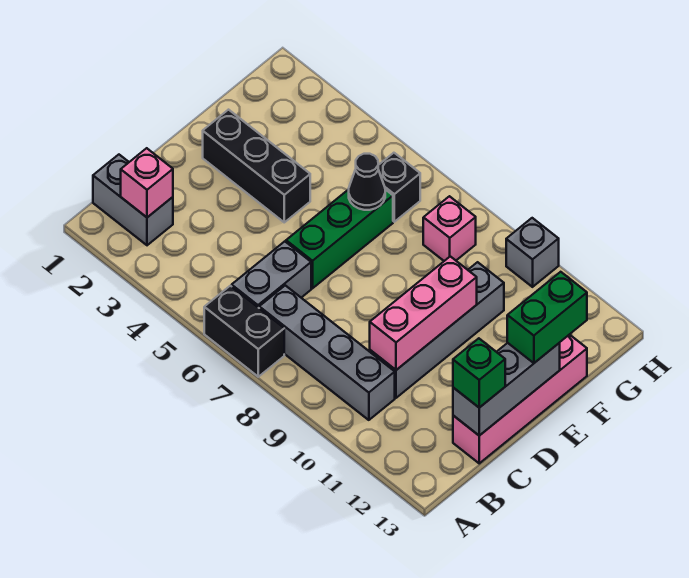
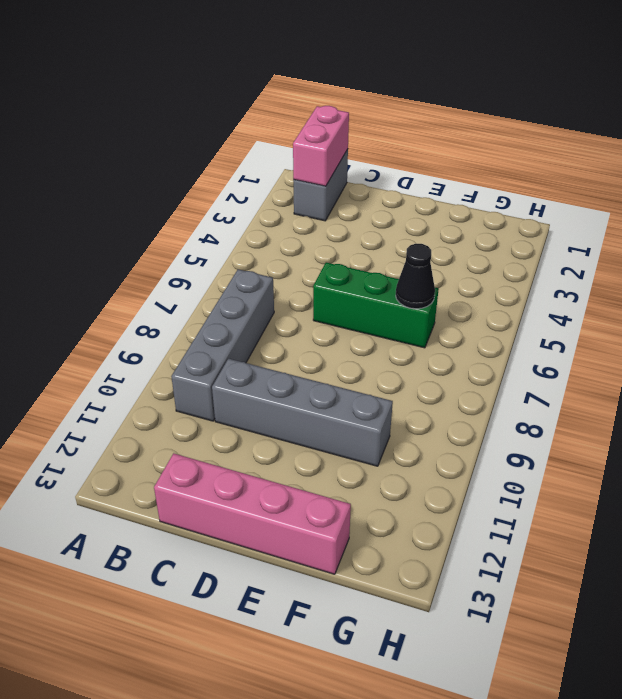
pink brick B1:B2 level 2 -> pink brick B2 level 2
none -> black brick A6:A7 level 1
none -> grey brick B6:C6 level 1
none -> black brick E2:E4 level 1

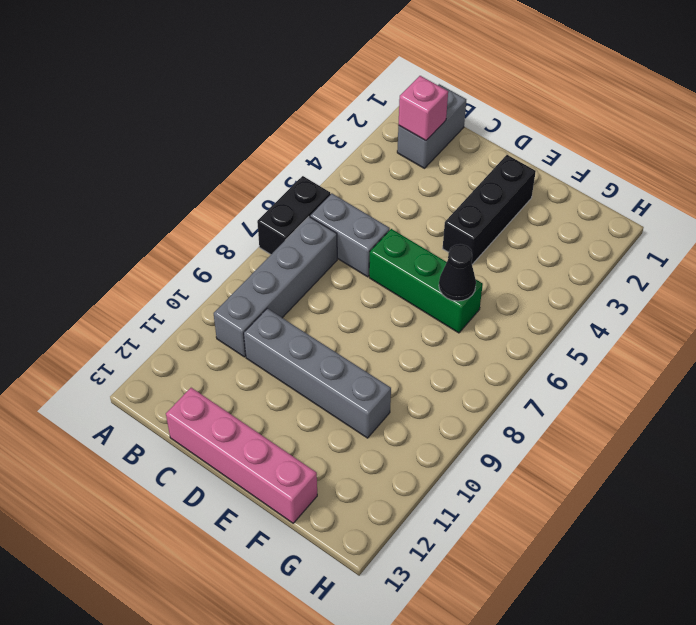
none -> black brick G6 level 1
none -> pink brick G8 level 1
none -> grey brick H10 level 1

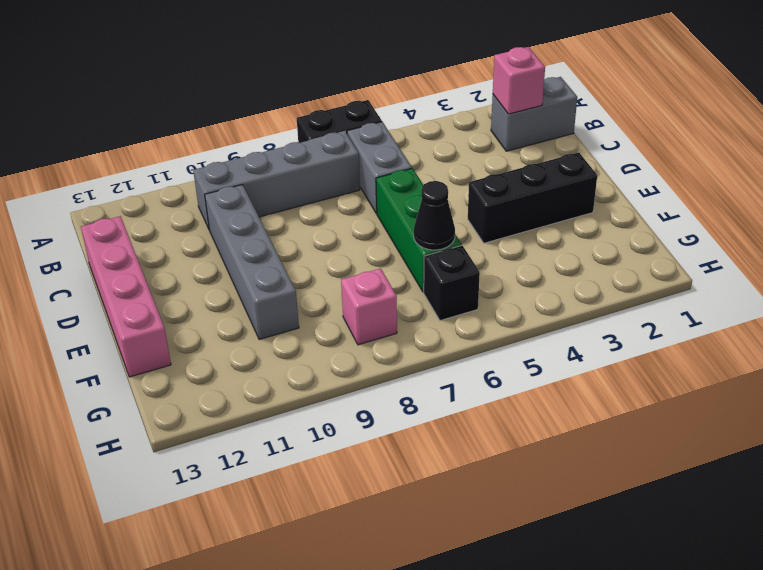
none -> grey brick H10 level 1
none -> pink brick C10:E10 level 2
none -> grey brick C13:E13 level 2

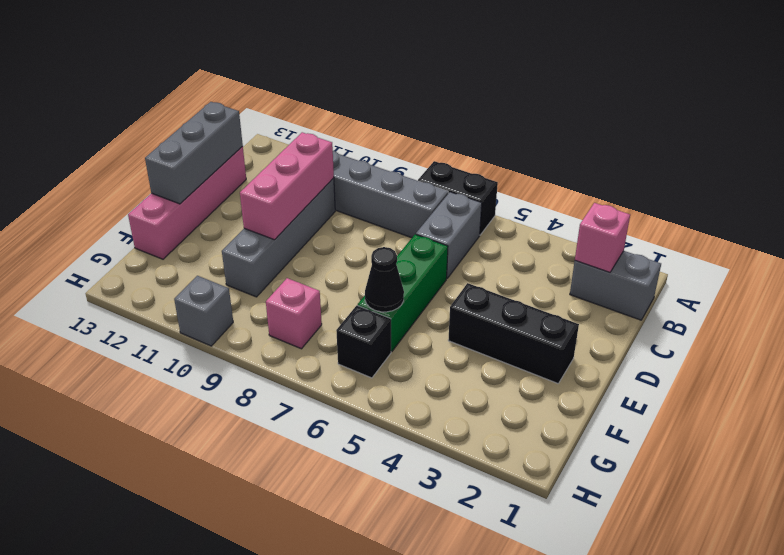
none -> green brick C13 level 3
none -> green brick E13:F13 level 3

